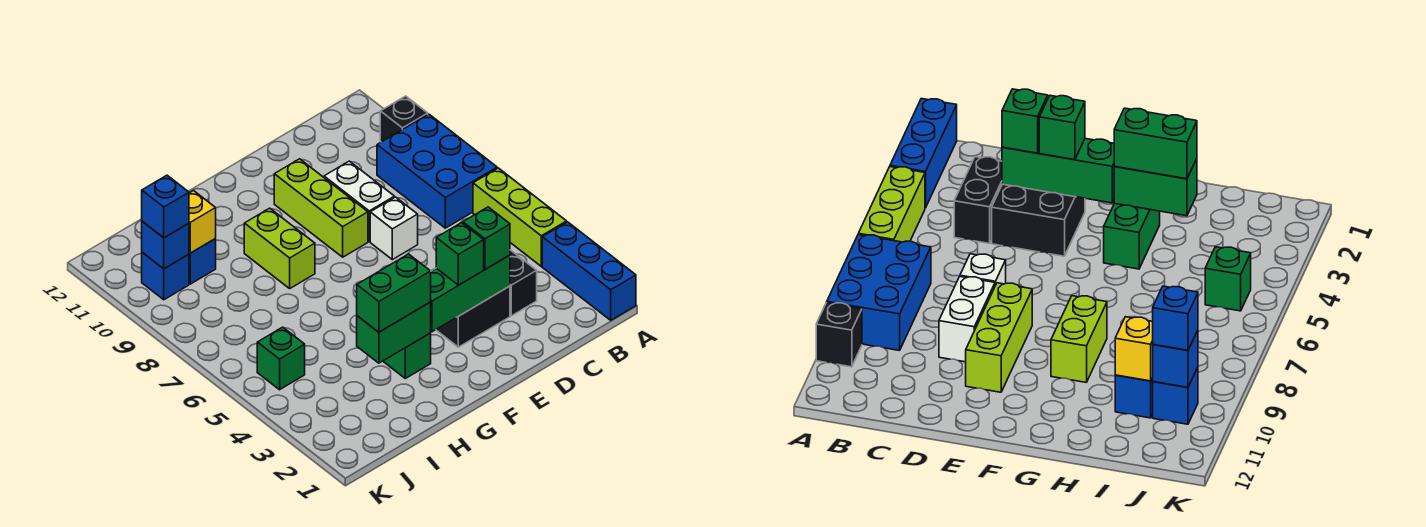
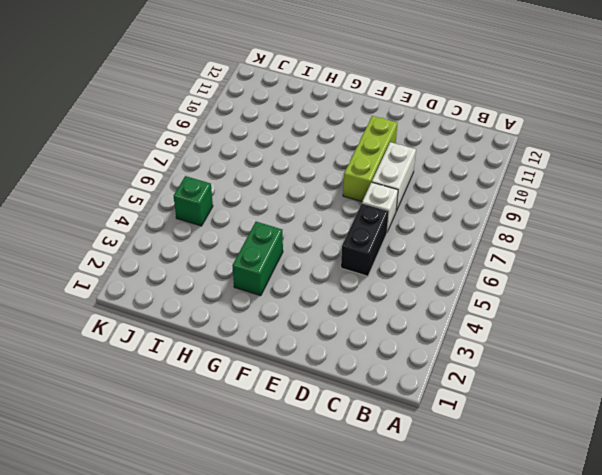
black brick D5:D6 level 1 -> black brick C3:C4 level 1
none -> blue brick A1:A3 level 1
none -> lime brick A4:A6 level 1
none -> blue brick A7:B9 level 1

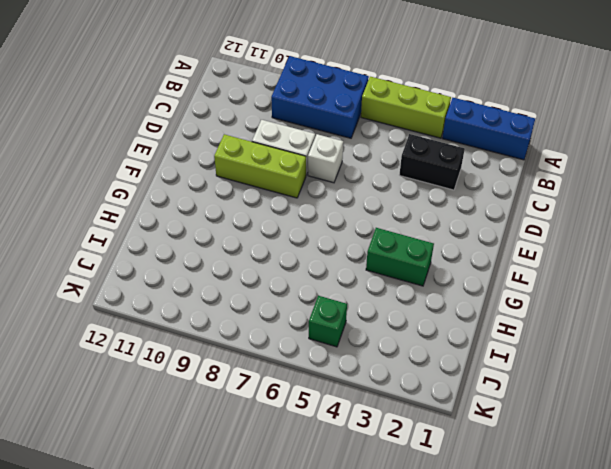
none -> black brick A10 level 1
none -> black brick D3:E4 level 1
none -> lime brick G8:G9 level 1

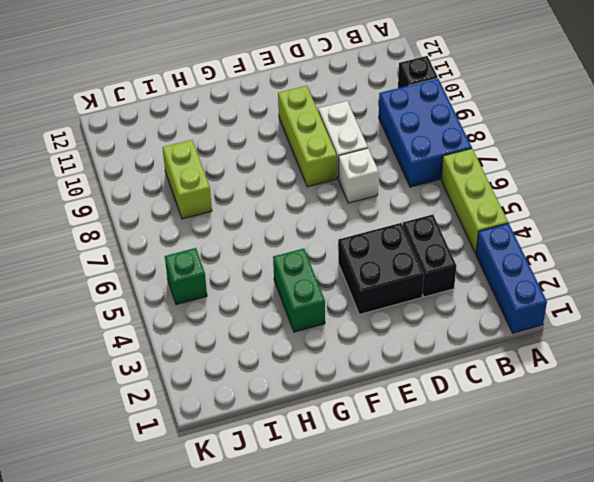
lime brick I8:I9 level 1 -> lime brick G8:G9 level 1
none -> blue brick I10 level 1
none -> blue brick J10 level 1
none -> green brick D3:F3 level 2

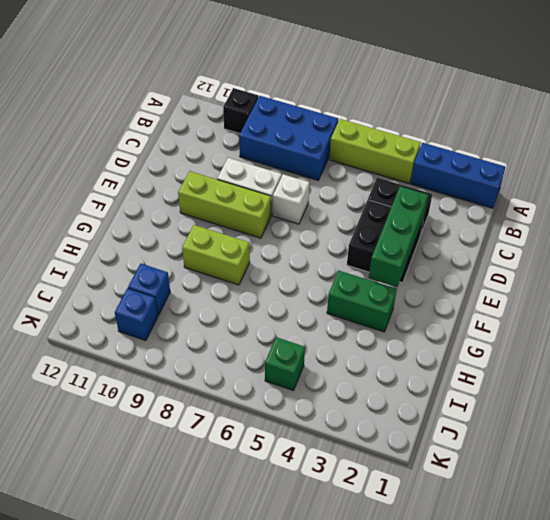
none -> green brick G3:H3 level 2
none -> yellow brick I10 level 2
none -> blue brick J10 level 2

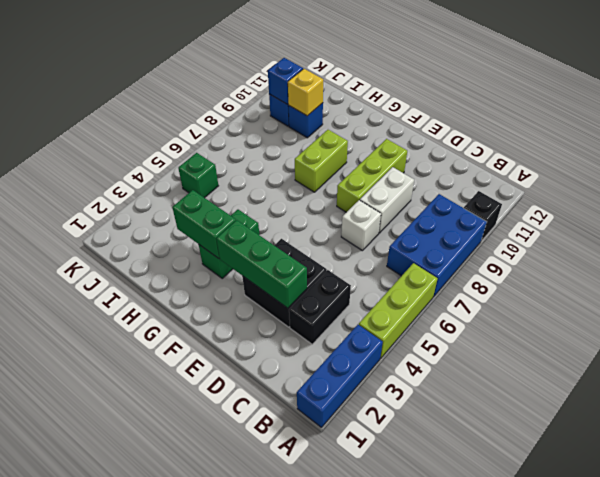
none -> green brick D3 level 3
none -> green brick E3 level 3
none -> green brick G3:H3 level 3

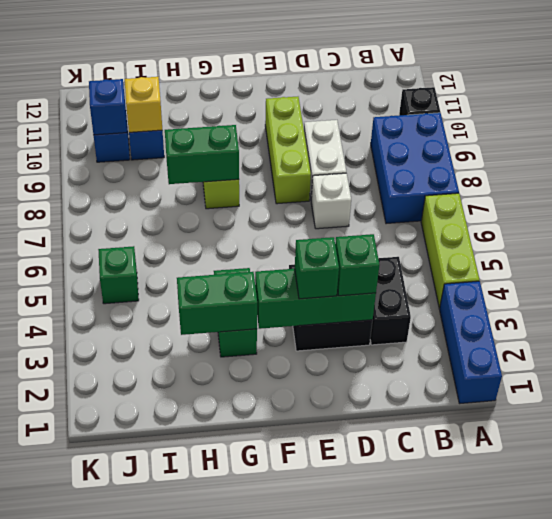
green brick G8:H8 level 2 -> green brick G3:H3 level 3
none -> blue brick J10 level 3

